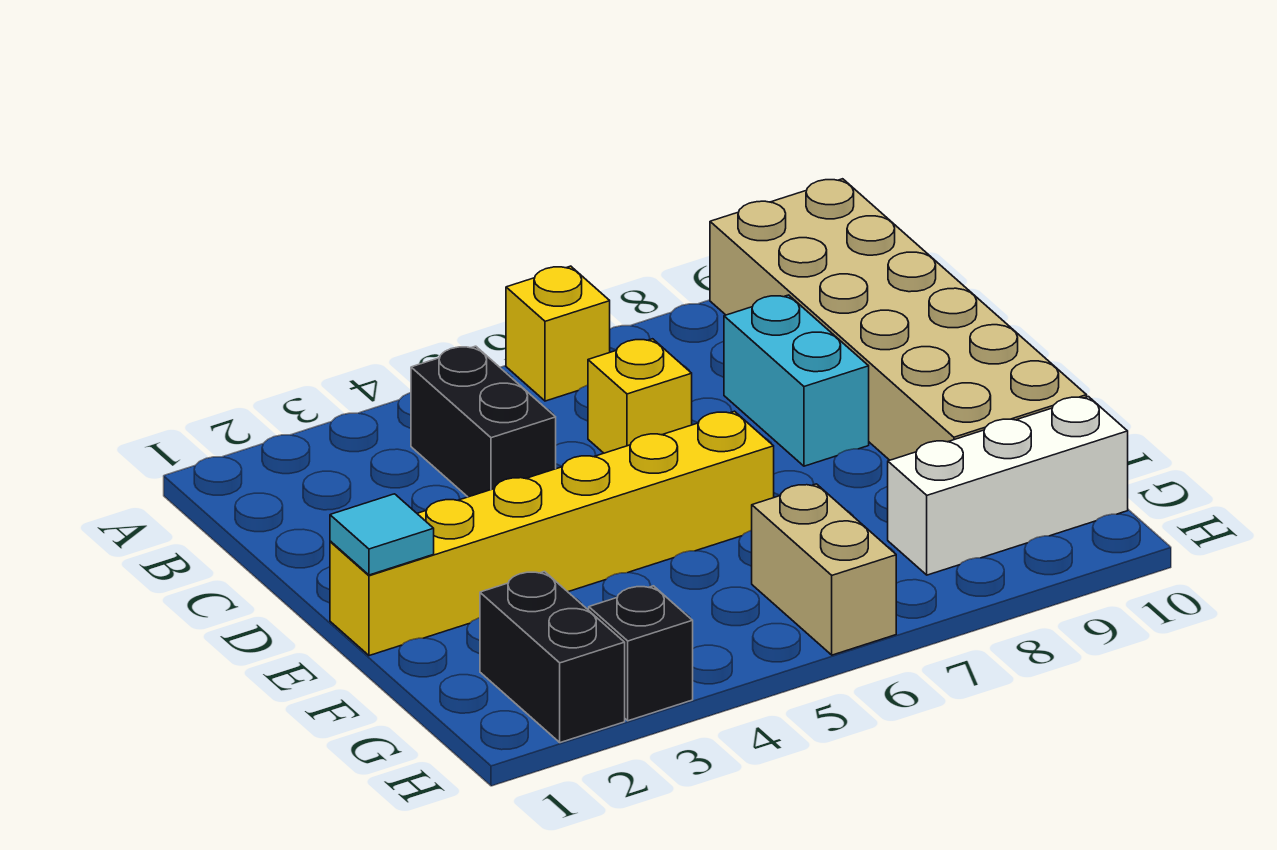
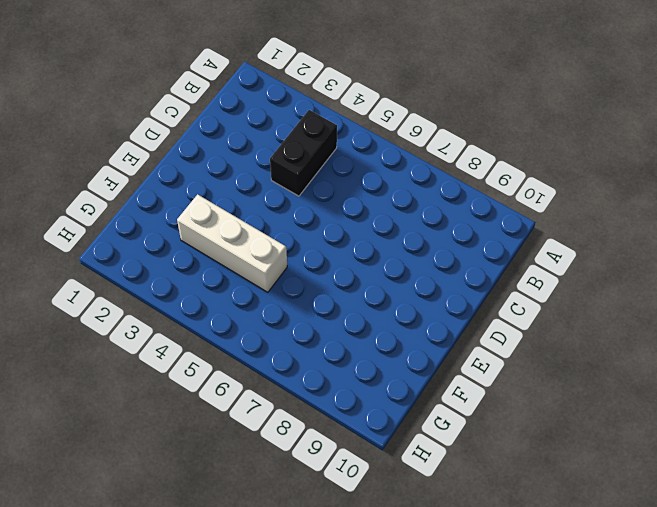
white brick F3:F5 level 1 -> white brick G8:G10 level 1
none -> yellow brick A6 level 1
none -> tan brick A9:F10 level 1

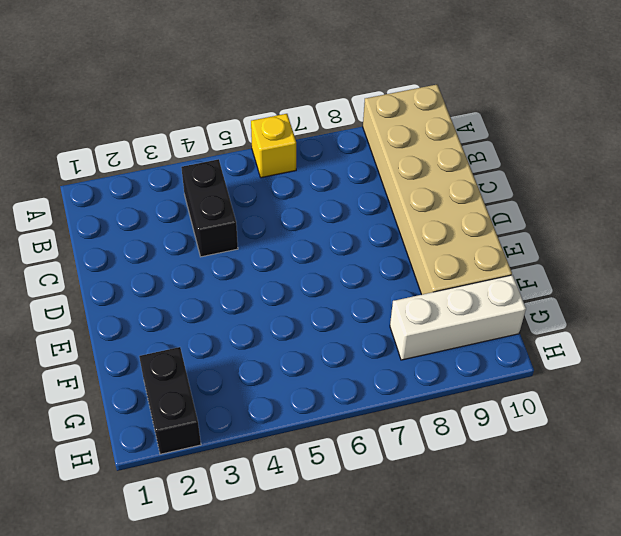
none -> yellow brick C6 level 1
none -> cyan brick C8:D8 level 1

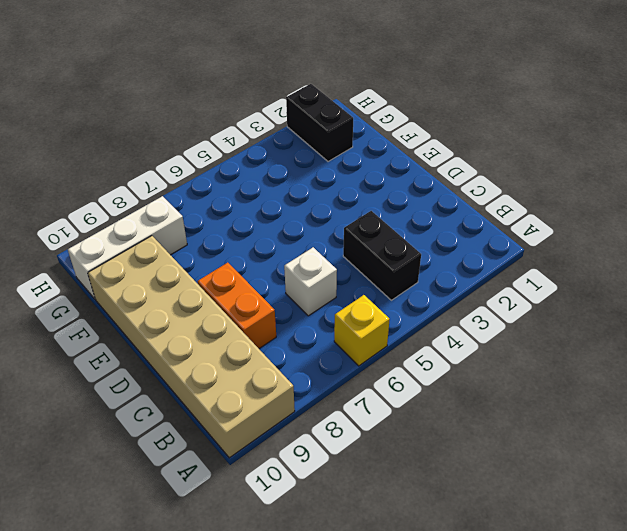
white brick C6 level 1 -> yellow brick C6 level 1
orange brick C8:D8 level 1 -> cyan brick C8:D8 level 1
none -> yellow brick E1:E6 level 1
none -> tan brick G6:H6 level 1

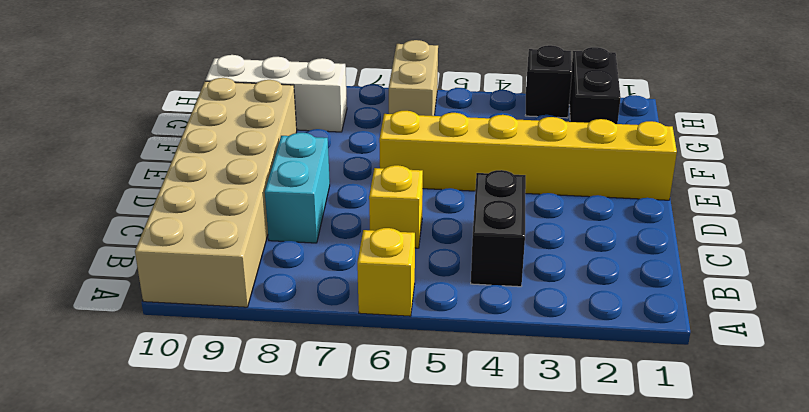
none -> cyan tile E1 level 2

